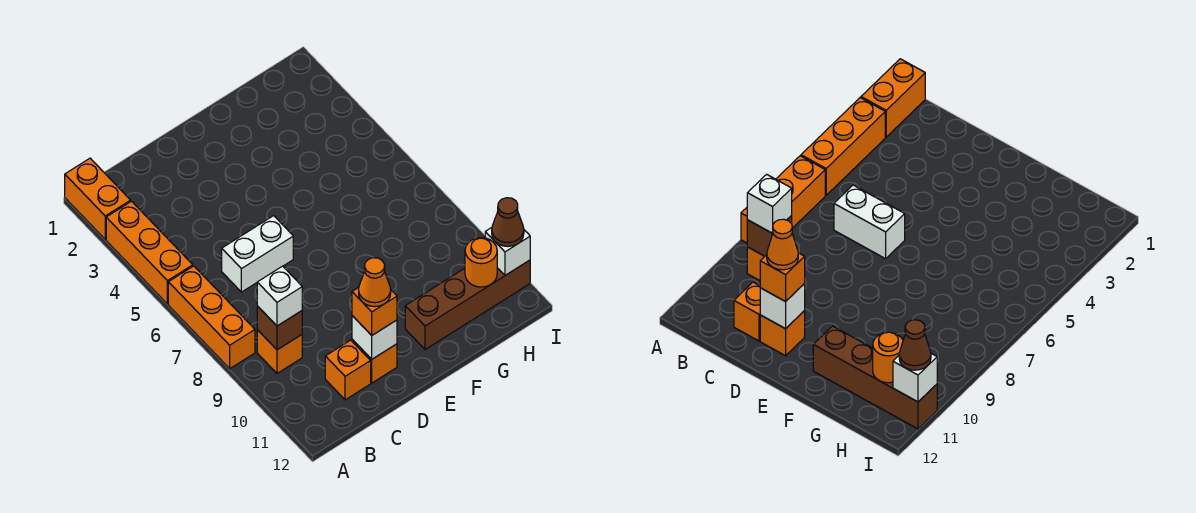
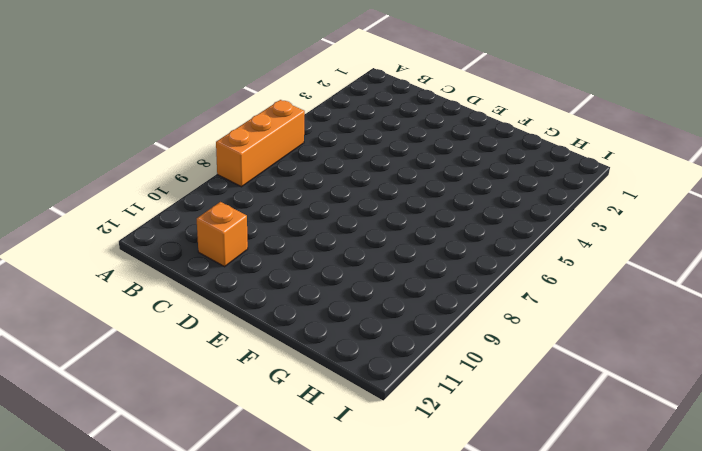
none -> orange brick A1:A2 level 1
none -> orange brick A3:A5 level 1
none -> orange brick B9 level 1

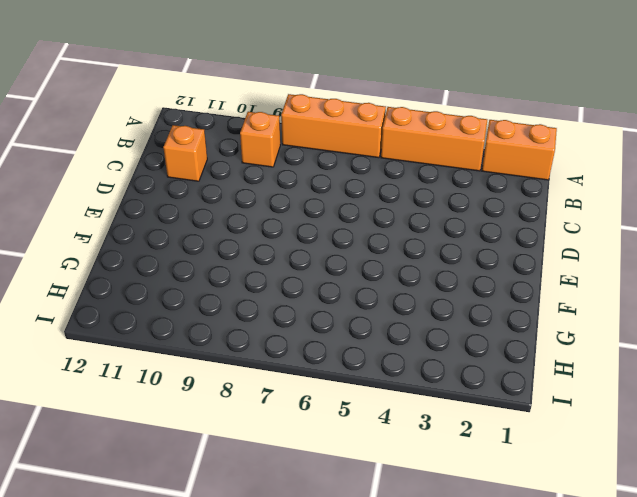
none -> white brick C6:D6 level 1
none -> orange brick D11 level 1
none -> brown brick F11:I11 level 1

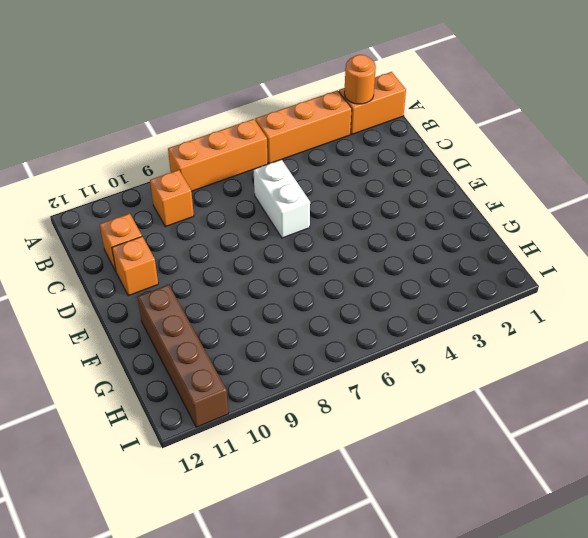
orange round brick A2 level 2 -> orange round brick H11 level 2
none -> brown brick B9 level 2
none -> white brick D11 level 2
none -> white brick I11 level 2

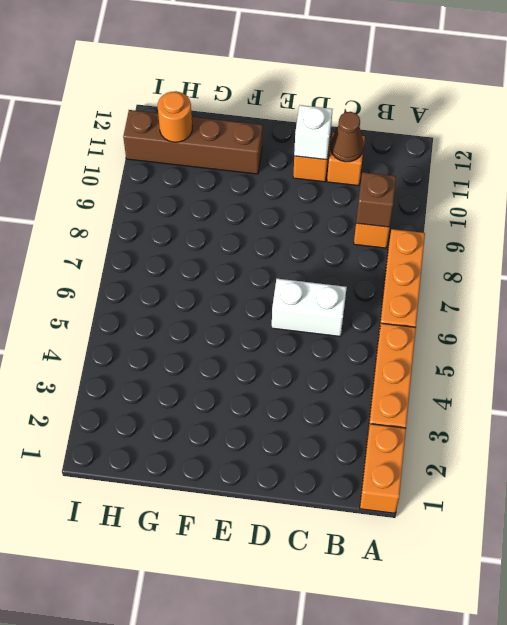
brown cone C11 level 2 -> brown cone I11 level 3
none -> white brick I11 level 2
none -> white brick B9 level 3
none -> orange brick D11 level 3

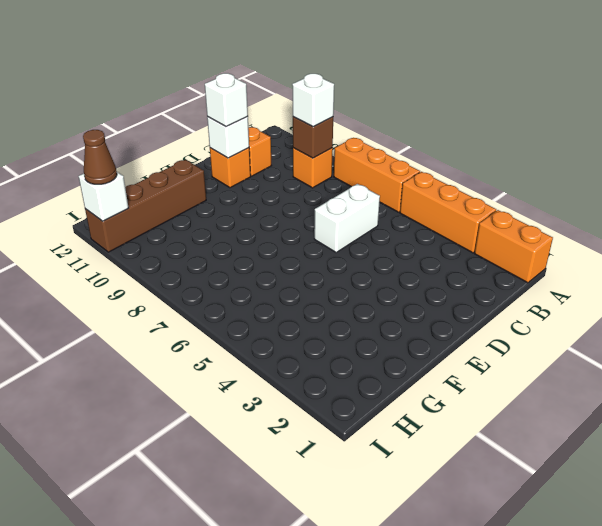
white brick D11 level 3 -> orange brick D11 level 3
none -> orange round brick H11 level 2
none -> orange cone D11 level 4

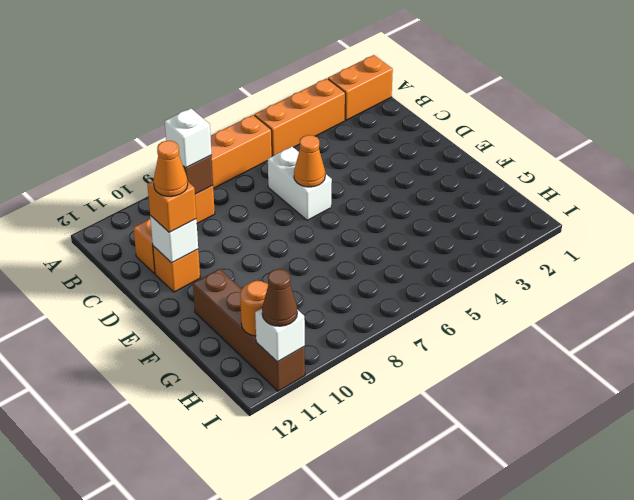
orange cone D6 level 2 -> none

